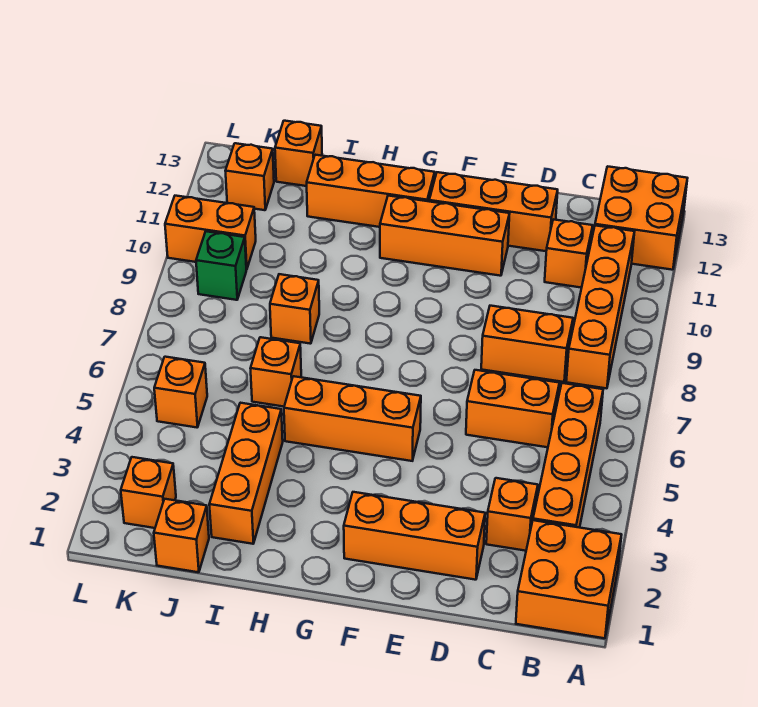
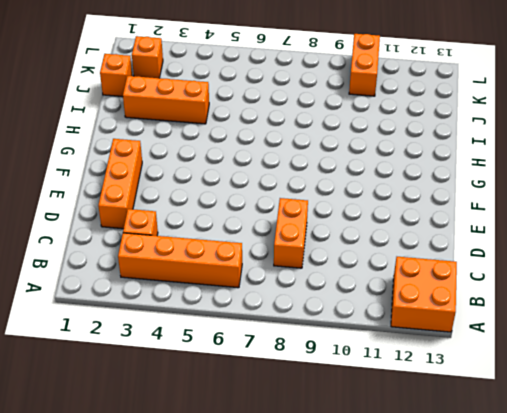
none -> orange brick A1:B2 level 1
none -> orange brick B8:B11 level 1
none -> orange brick C6:D6 level 1

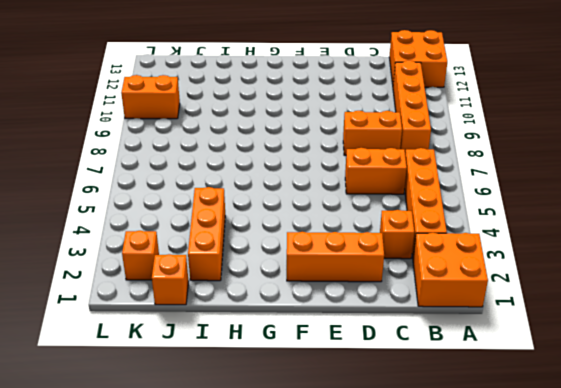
none -> orange brick C11 level 1
none -> orange brick D12:F12 level 1
none -> orange brick E11:G11 level 1

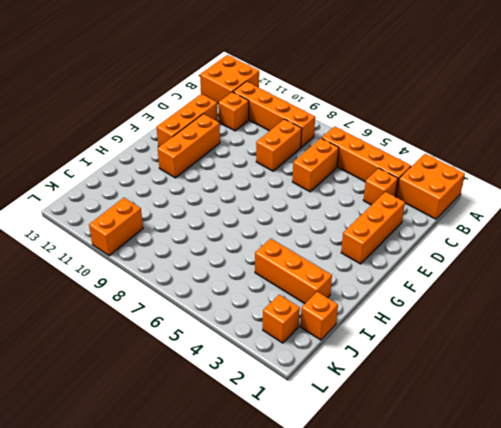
none -> orange brick F5:H5 level 1
none -> orange brick G12:I12 level 1
none -> orange brick I6 level 1

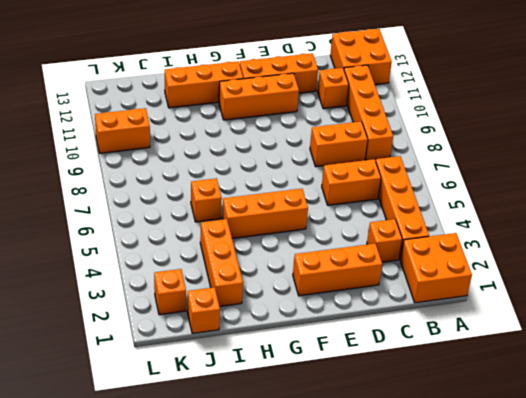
none -> orange brick I8 level 1
none -> orange brick J13 level 1
none -> orange brick K5 level 1

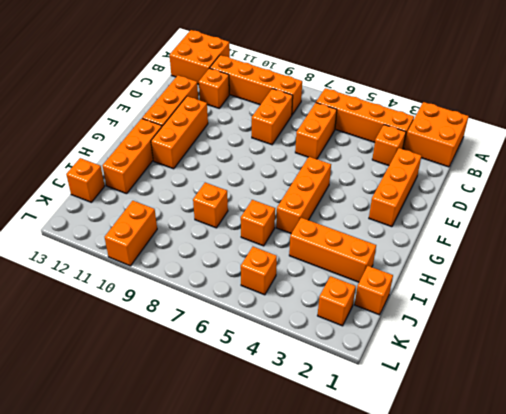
none -> green brick K9 level 1
none -> orange brick K12 level 1

